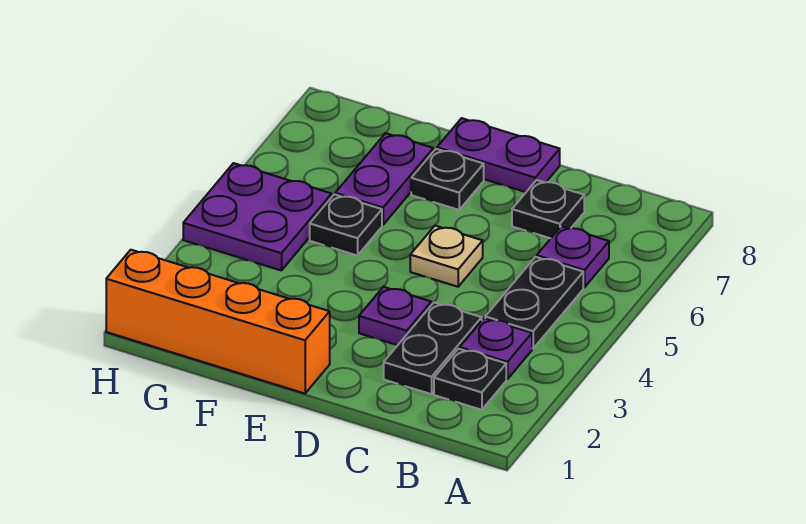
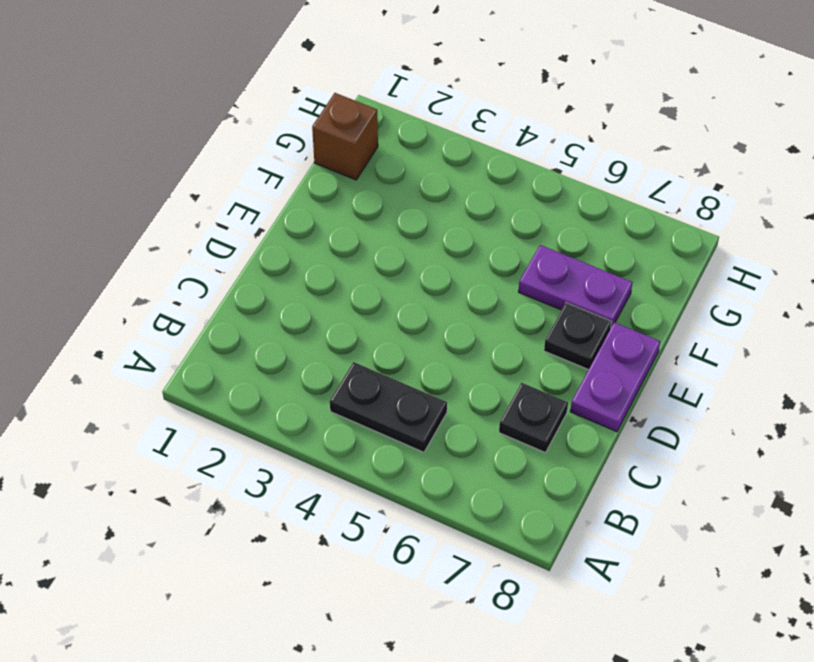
brown brick G1 level 1 -> orange brick E1:H1 level 1
none -> black plate B2 level 1
none -> purple plate B3 level 1
none -> purple plate B6 level 1

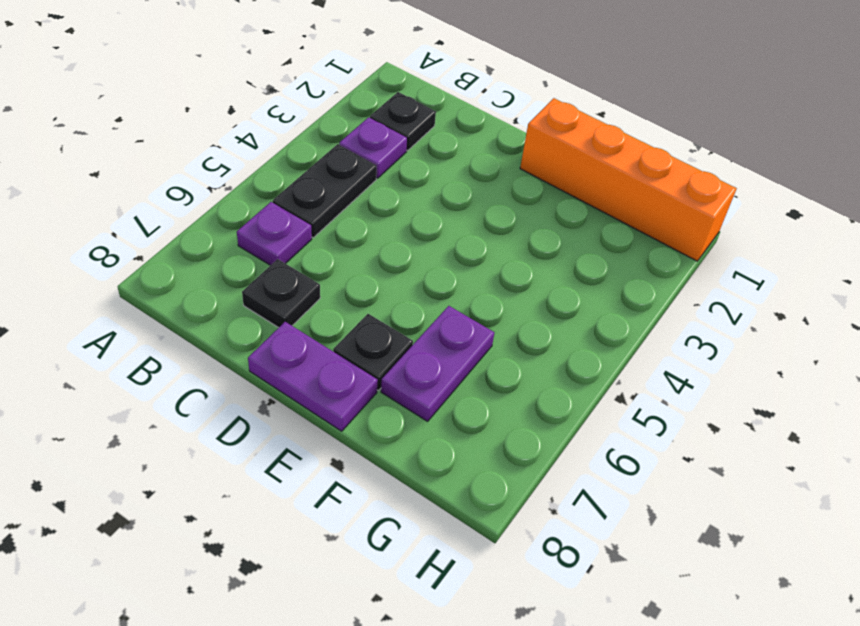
none -> black plate C2:C3 level 1
none -> purple plate D3 level 1
none -> tan plate D5 level 1

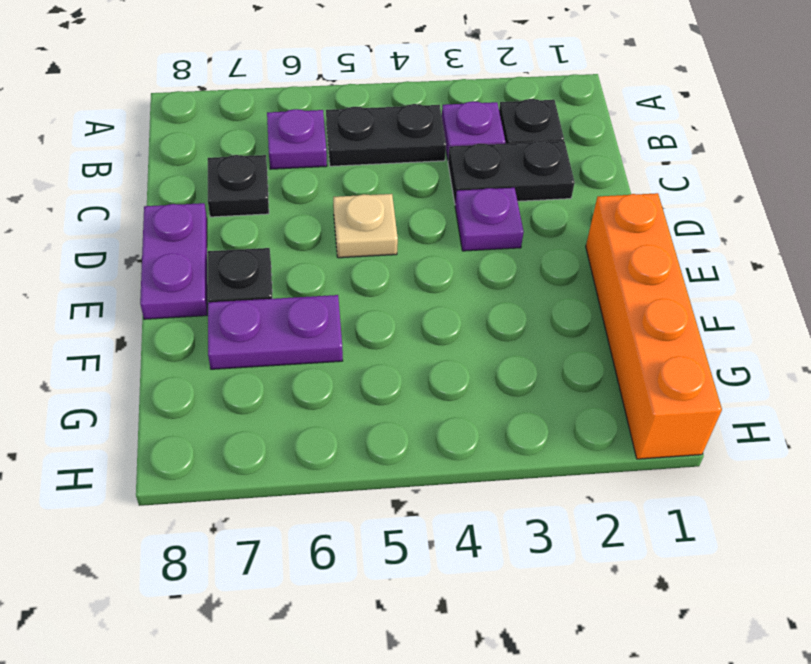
none -> black plate F5 level 1
none -> purple plate G4:H5 level 1

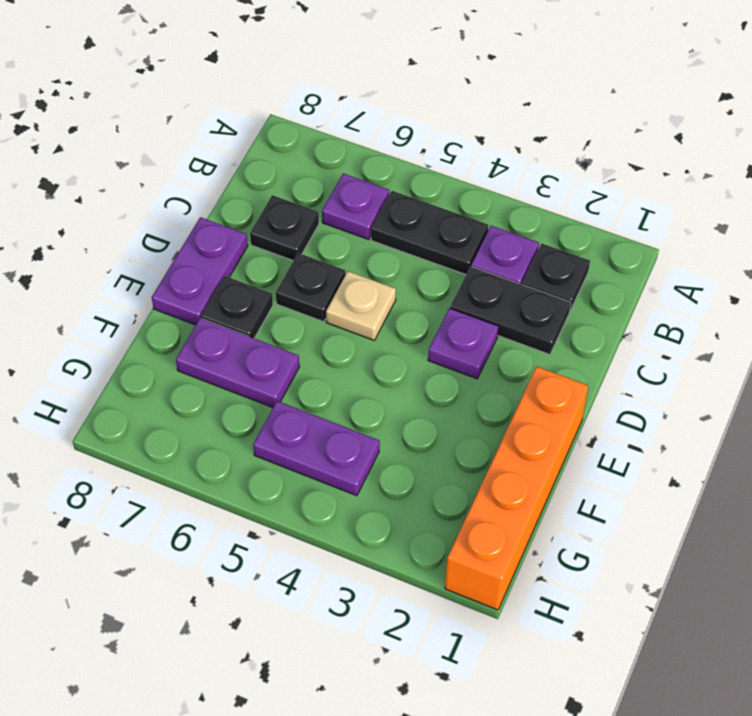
black plate D6 level 1 -> black plate F5 level 1
purple plate G4:G5 level 1 -> purple plate G4:H5 level 1

